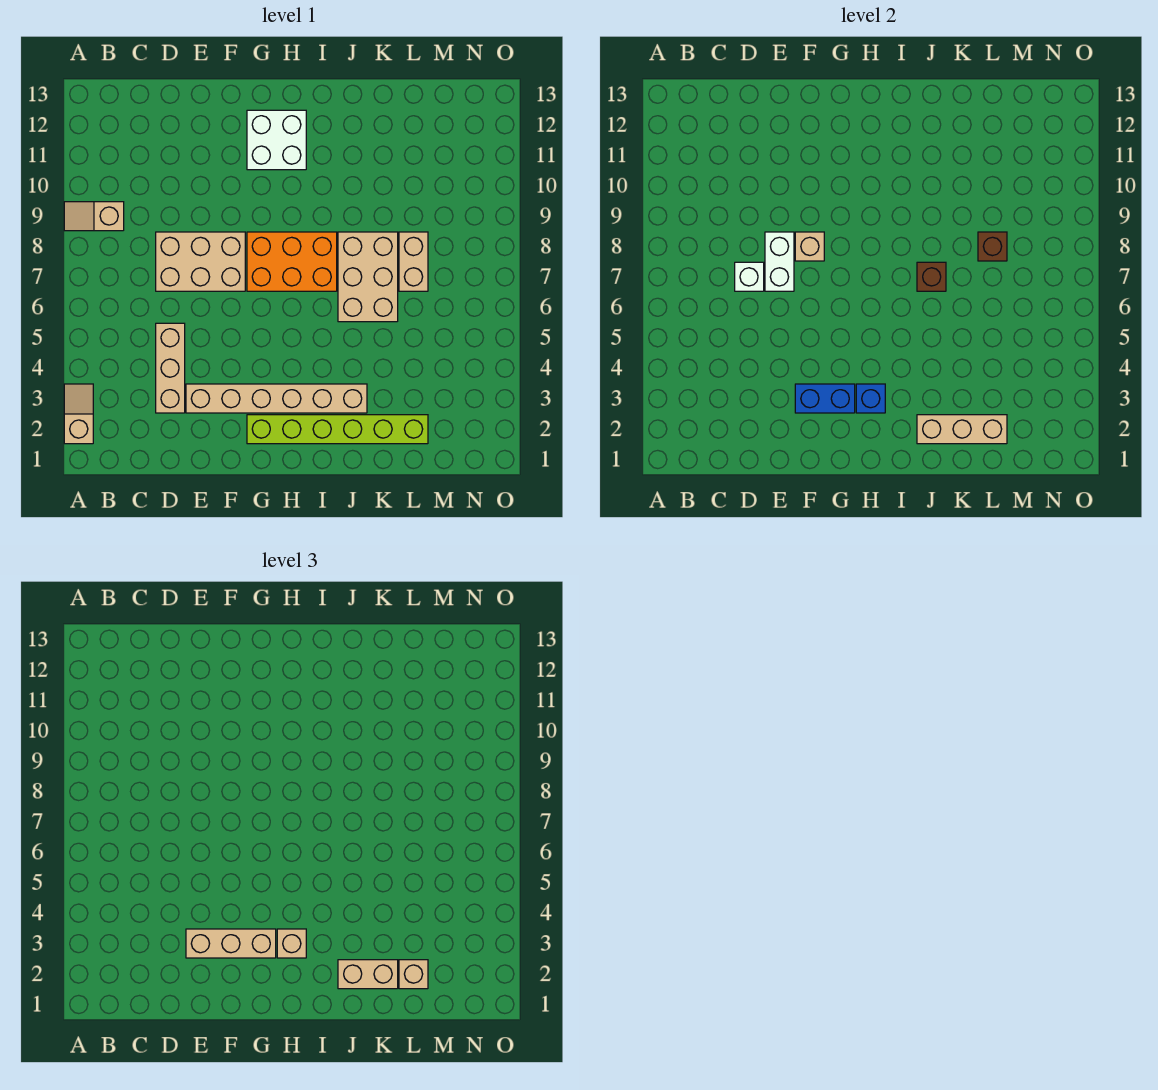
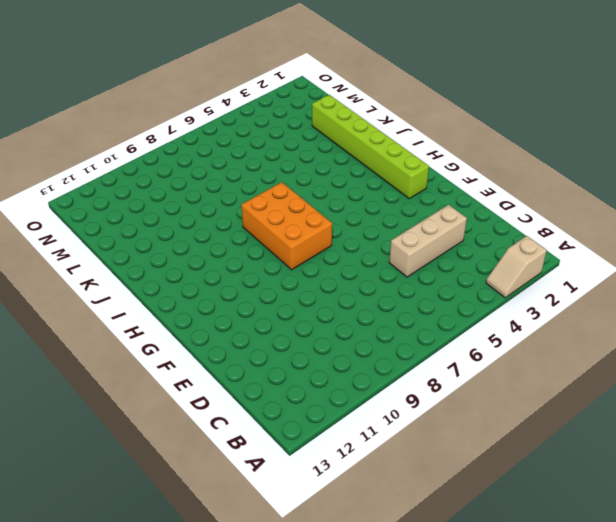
none -> tan slope A9:B9 level 1 top B
none -> tan brick D7:F8 level 1
none -> tan brick E3:J3 level 1

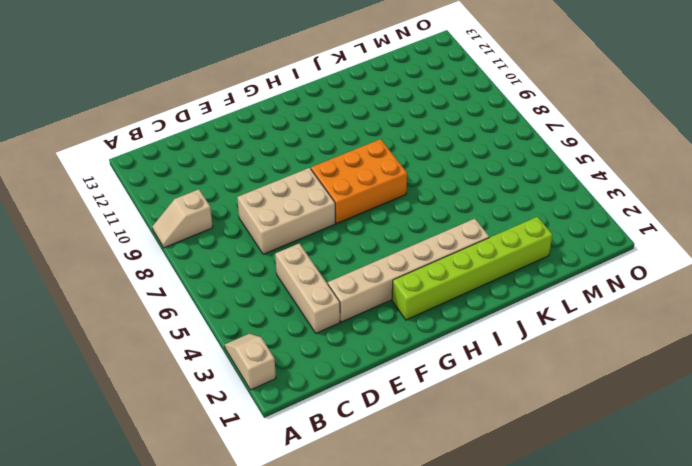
none -> white brick G11:H12 level 1
none -> tan brick J6:K8 level 1
none -> tan brick L7:L8 level 1

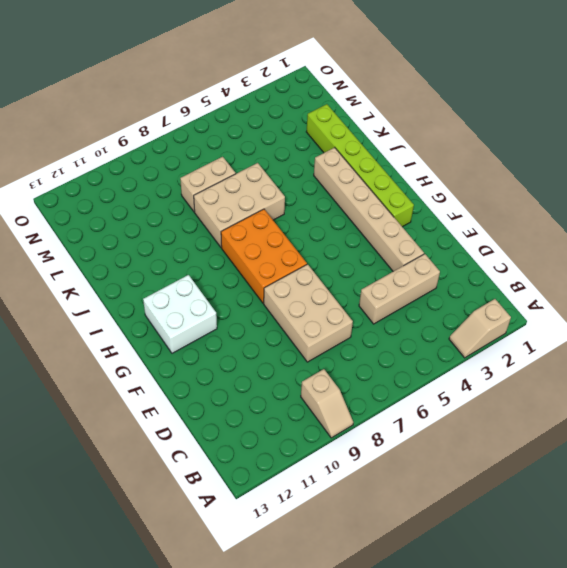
none -> white brick D7 level 2
none -> white brick E7:E8 level 2
none -> blue brick F3:G3 level 2

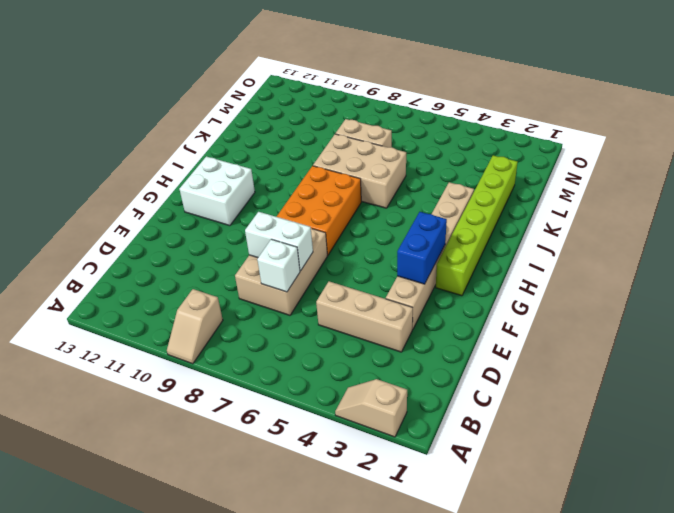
none -> tan brick F8 level 2
none -> blue brick H3 level 2
none -> tan brick J2:L2 level 2

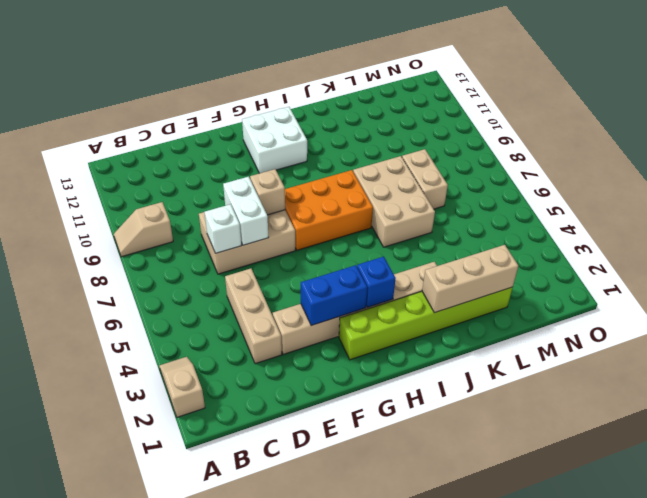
none -> brown brick J7 level 2
none -> brown brick L8 level 2
none -> tan brick E3:G3 level 3

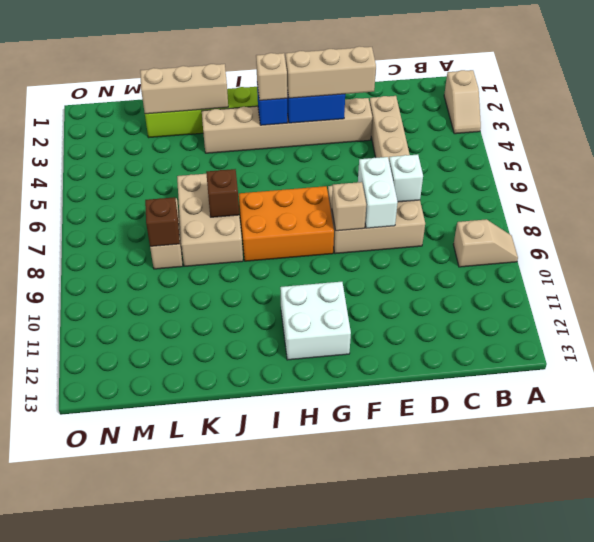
none -> tan brick J2:K2 level 3
none -> tan brick L2 level 3

